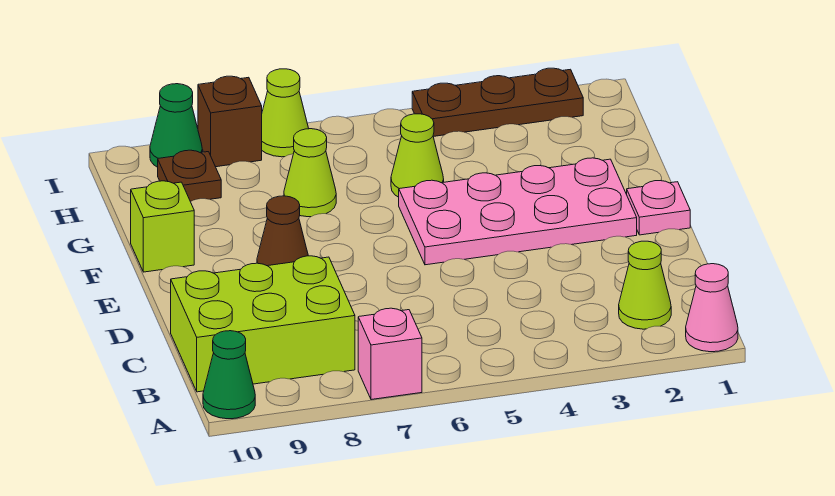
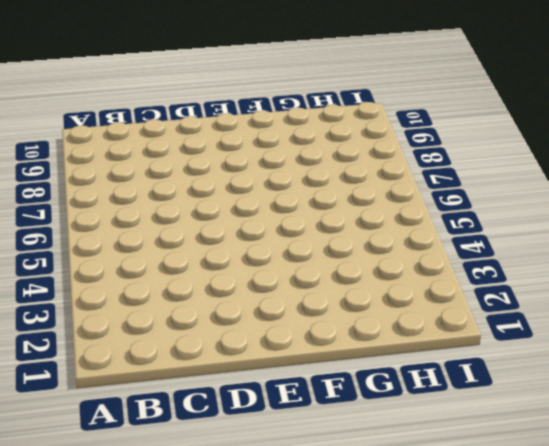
none -> pink cone A1 level 1
none -> pink brick A7 level 1
none -> green cone A10 level 1

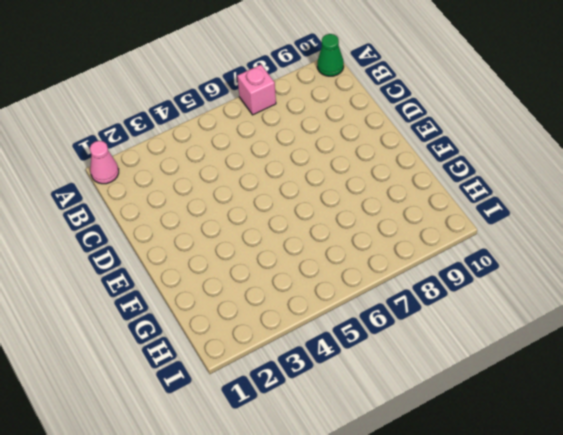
none -> lime cone B2 level 1
none -> lime brick B8:C10 level 1
none -> pink plate E1 level 1

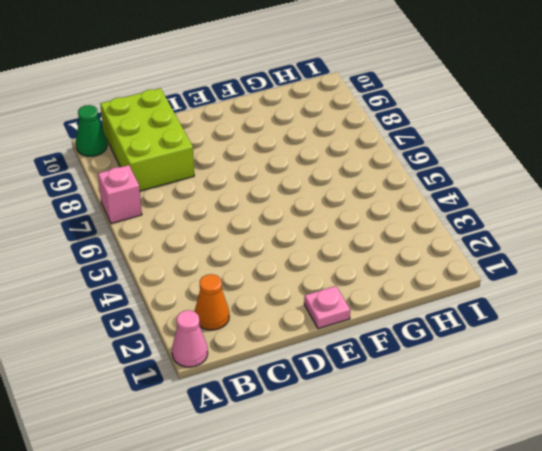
orange cone B2 level 1 -> lime cone B2 level 1
none -> pink plate E2:F5 level 1
none -> brown cone E8 level 1
none -> lime brick F10 level 1

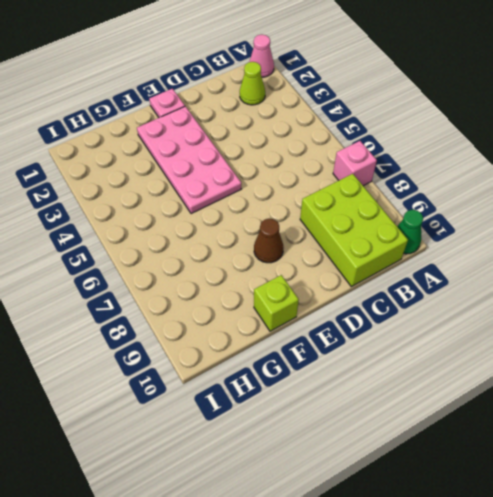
none -> lime cone G5 level 1
none -> lime cone G7 level 1
none -> brown plate H9 level 1

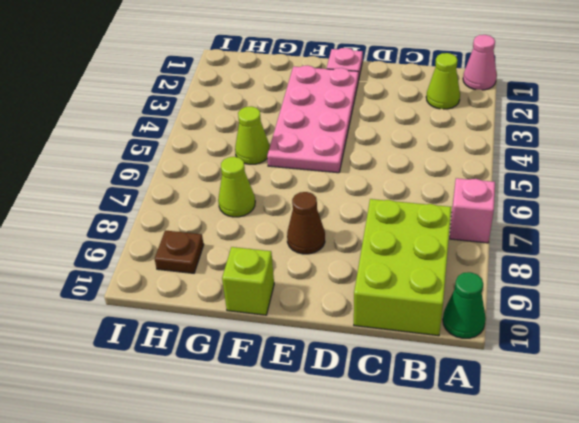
none -> brown plate I2:I4 level 1
none -> lime cone I7 level 1
none -> brown brick I8 level 1

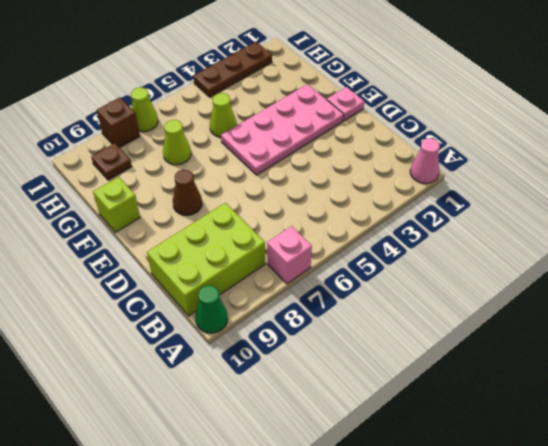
none -> lime cone B2 level 1
none -> green cone I9 level 1

